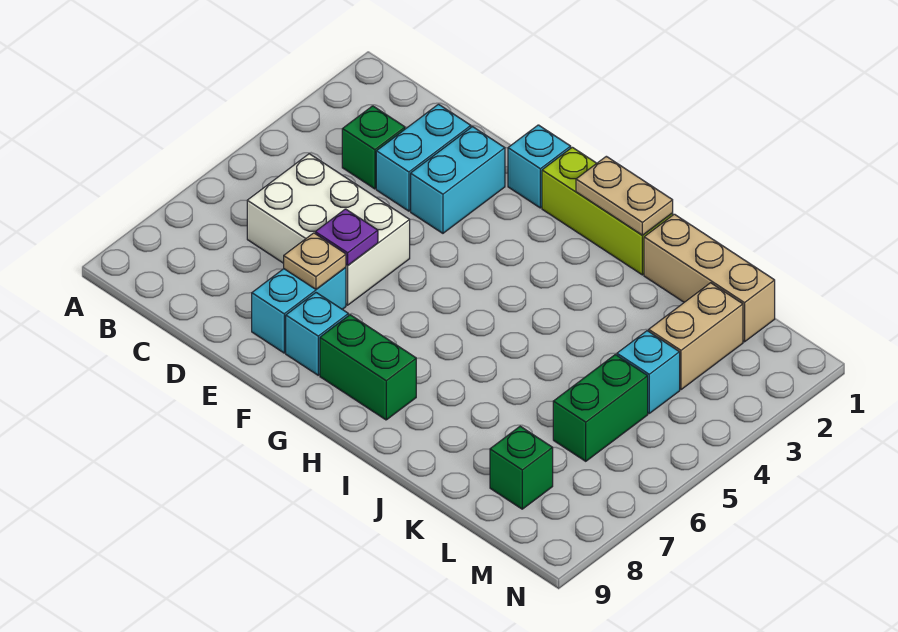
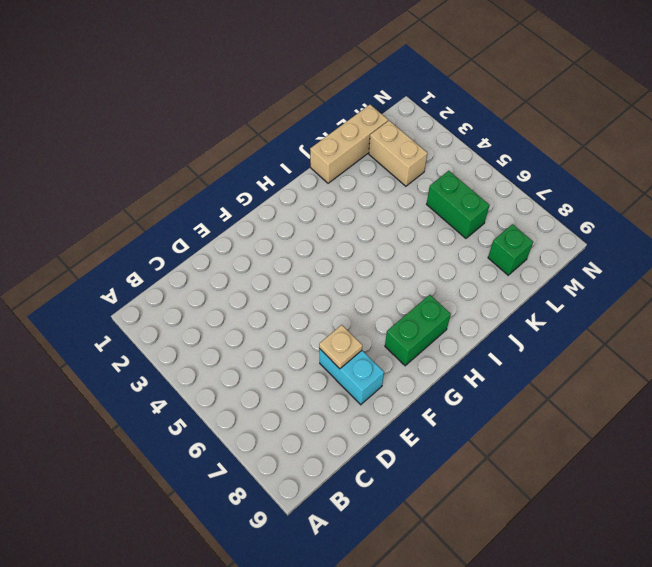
none -> green brick C3 level 1
none -> white brick C5:E6 level 1
none -> cyan brick D2:D3 level 1

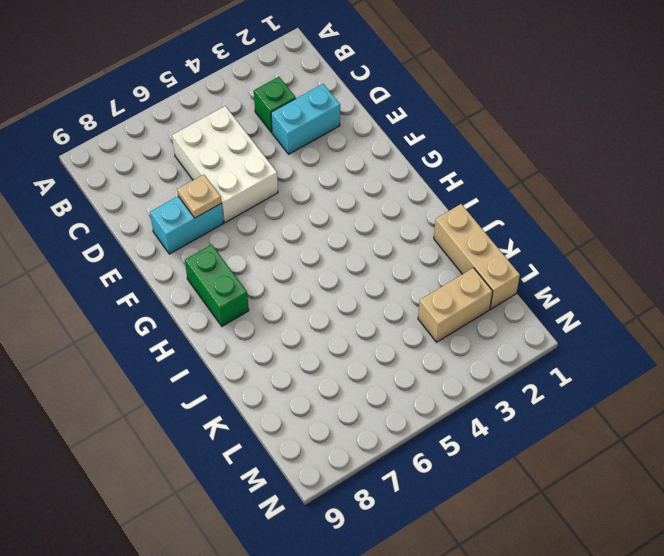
none -> cyan brick E2:E3 level 1
none -> cyan brick F1 level 1
none -> cyan brick F8 level 1

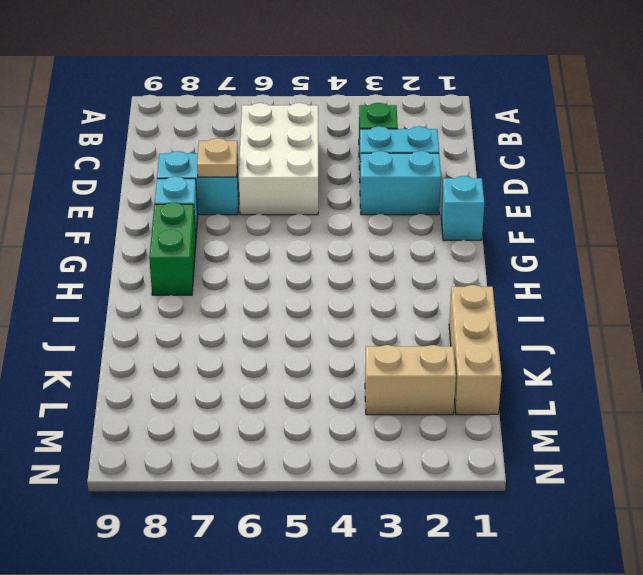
none -> lime brick G1:I1 level 1
none -> cyan brick L4 level 1
none -> green brick L5:L6 level 1

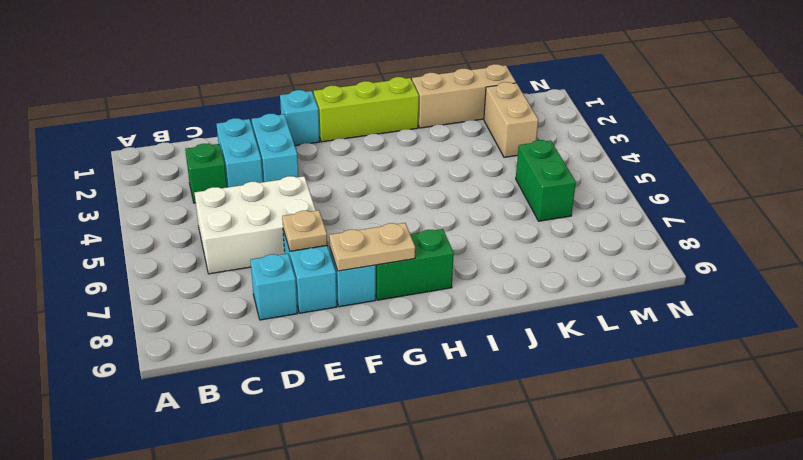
cyan brick D8 level 1 -> cyan brick L4 level 1
tan plate F8:G8 level 2 -> tan plate H1:I1 level 2
none -> green brick L8 level 1
none -> purple plate E6 level 2

